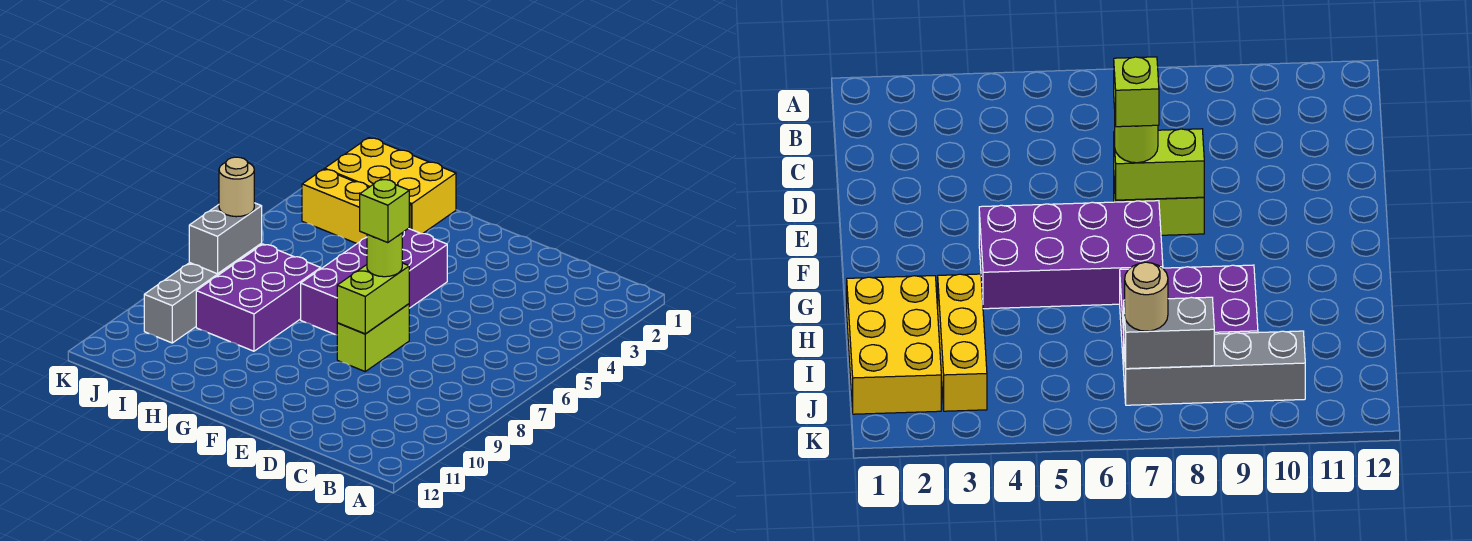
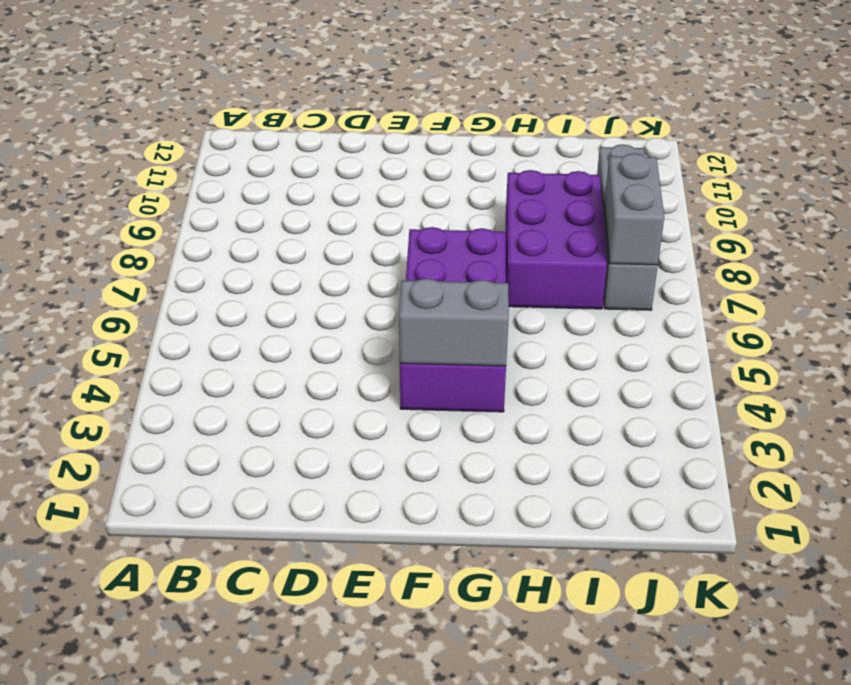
grey brick F4:G4 level 2 -> none
none -> lime brick E7:E8 level 1
none -> yellow brick H1:J2 level 1

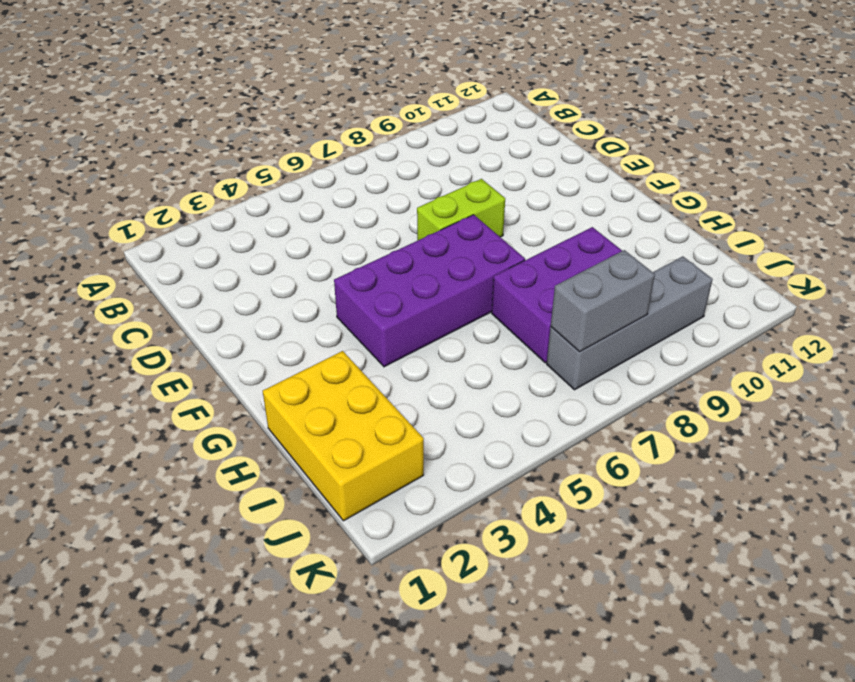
none -> yellow brick H3:J3 level 1
none -> lime brick E7:E8 level 2

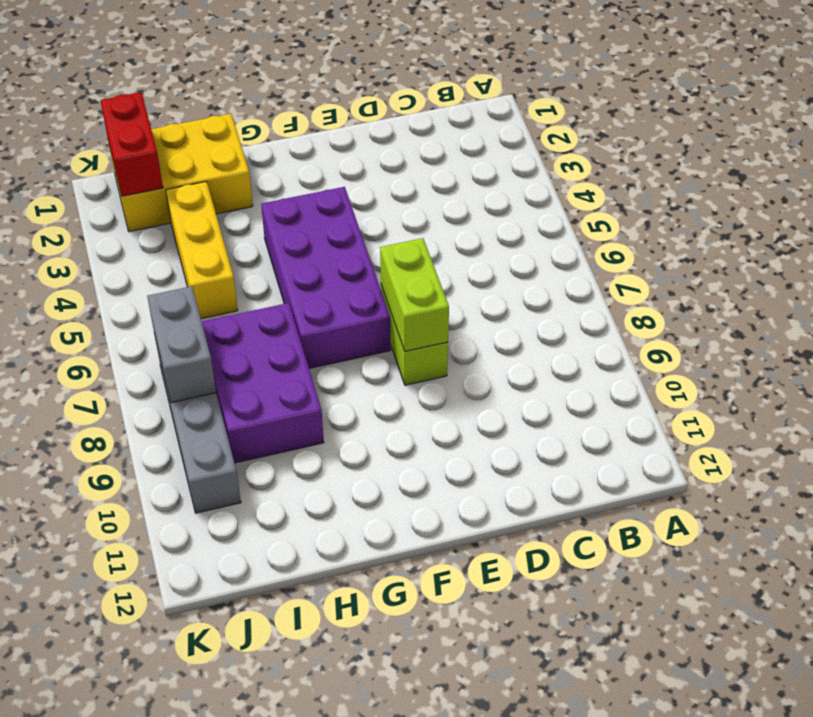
yellow brick I3:I5 level 1 -> yellow brick H3:J3 level 1
red brick J1:J2 level 2 -> none
none -> lime round brick E7 level 3
none -> tan round brick J7 level 3

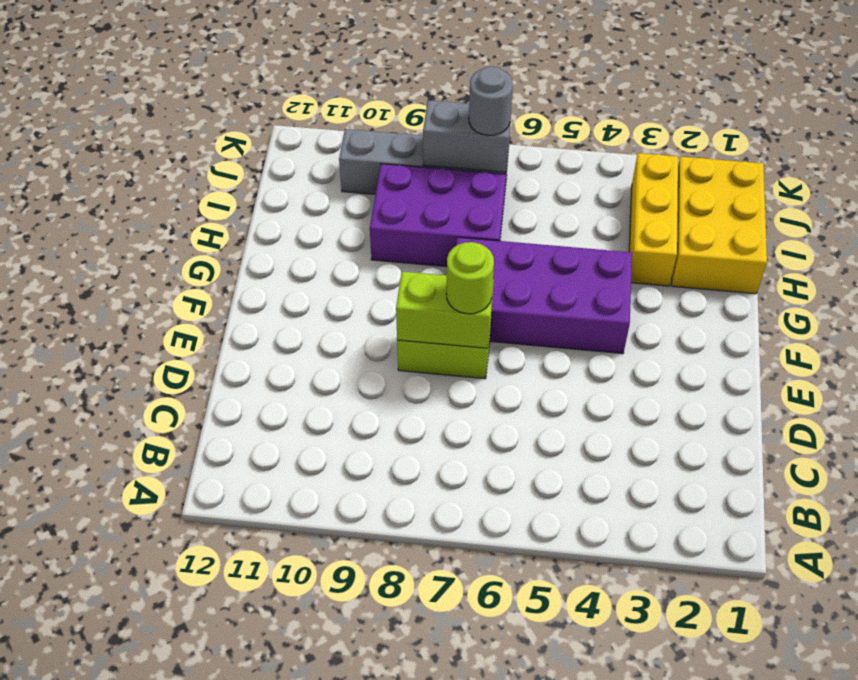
grey round brick J7 level 3 -> tan round brick J7 level 3
none -> lime brick E7 level 4

